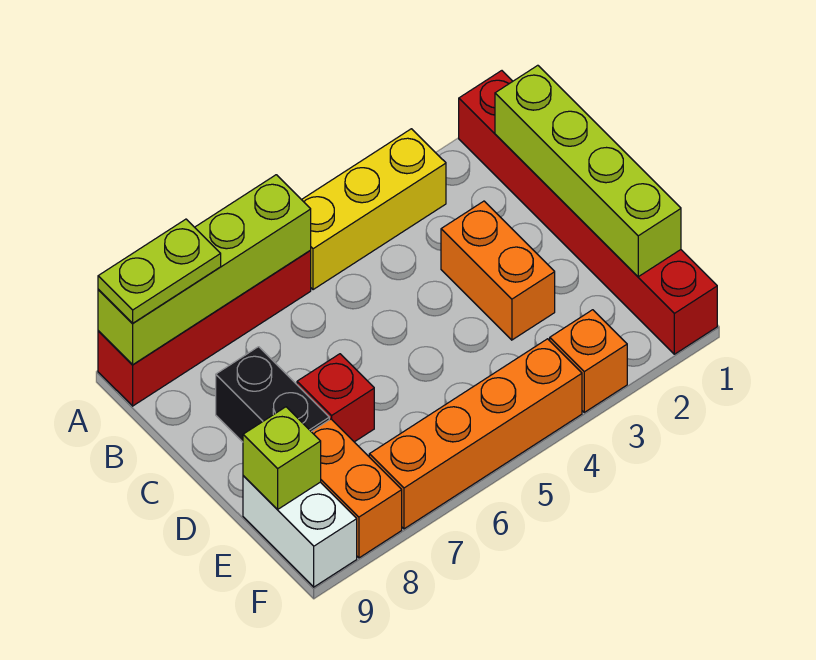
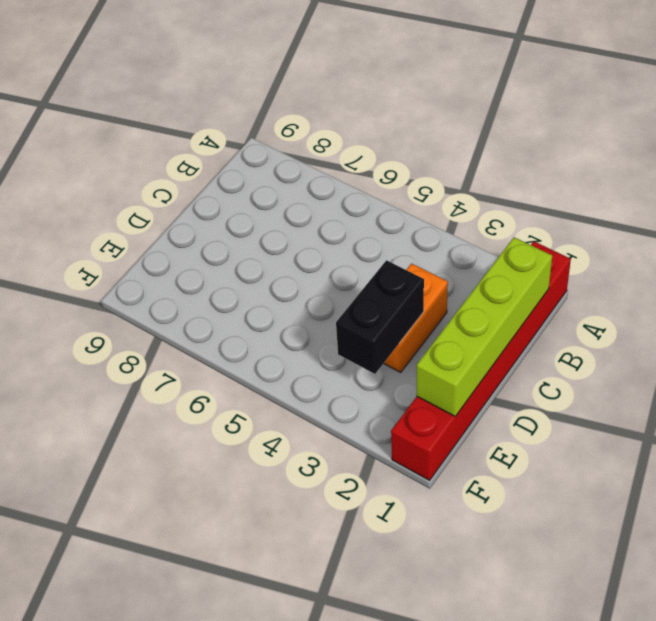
black brick D3:E3 level 2 -> black brick C8:D8 level 1
none -> yellow brick A3:A5 level 1
none -> red brick A6:A9 level 1
none -> red brick D7 level 1

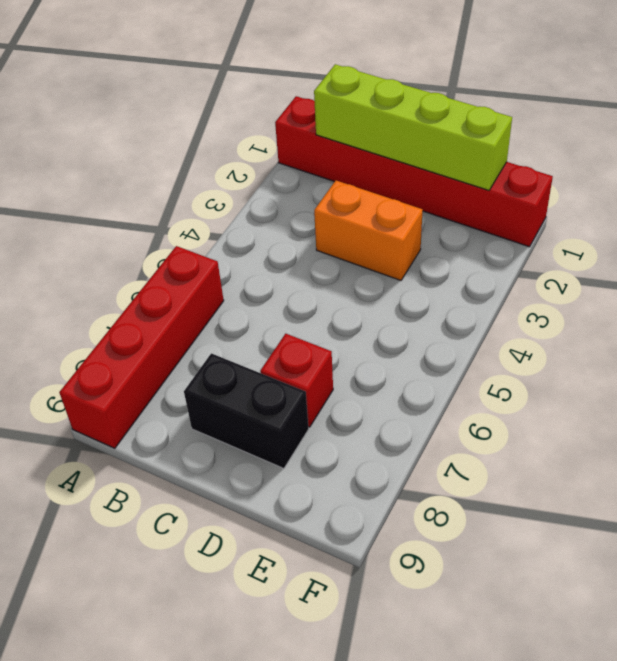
none -> yellow brick A3:A5 level 1
none -> orange brick E8:F8 level 1
none -> white brick E9:F9 level 1

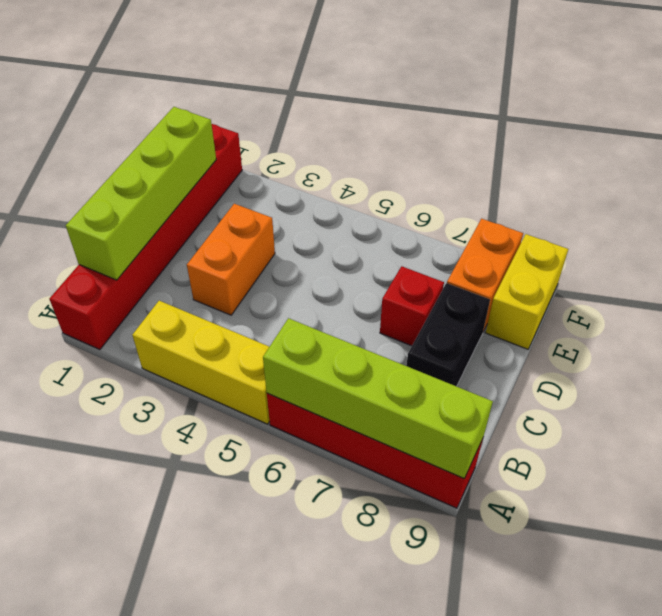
yellow brick E9:F9 level 1 -> white brick E9:F9 level 1
none -> orange brick F3 level 1
none -> orange brick F4:F7 level 1
none -> lime brick E9 level 2

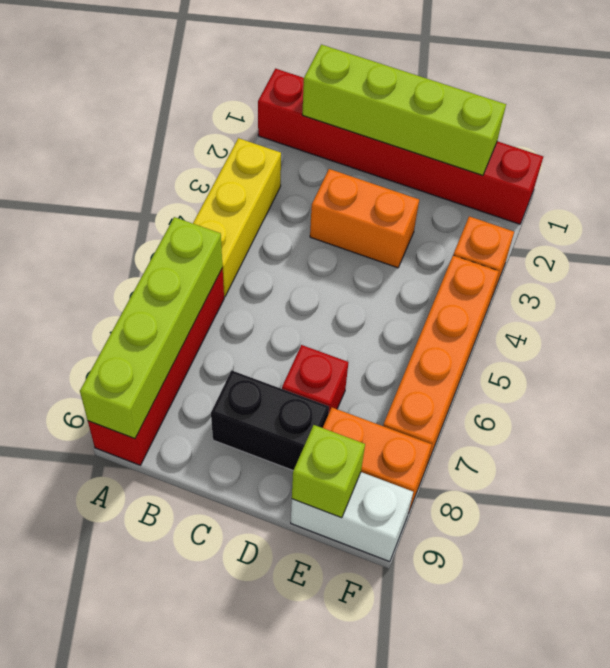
none -> lime plate A8:A9 level 3

